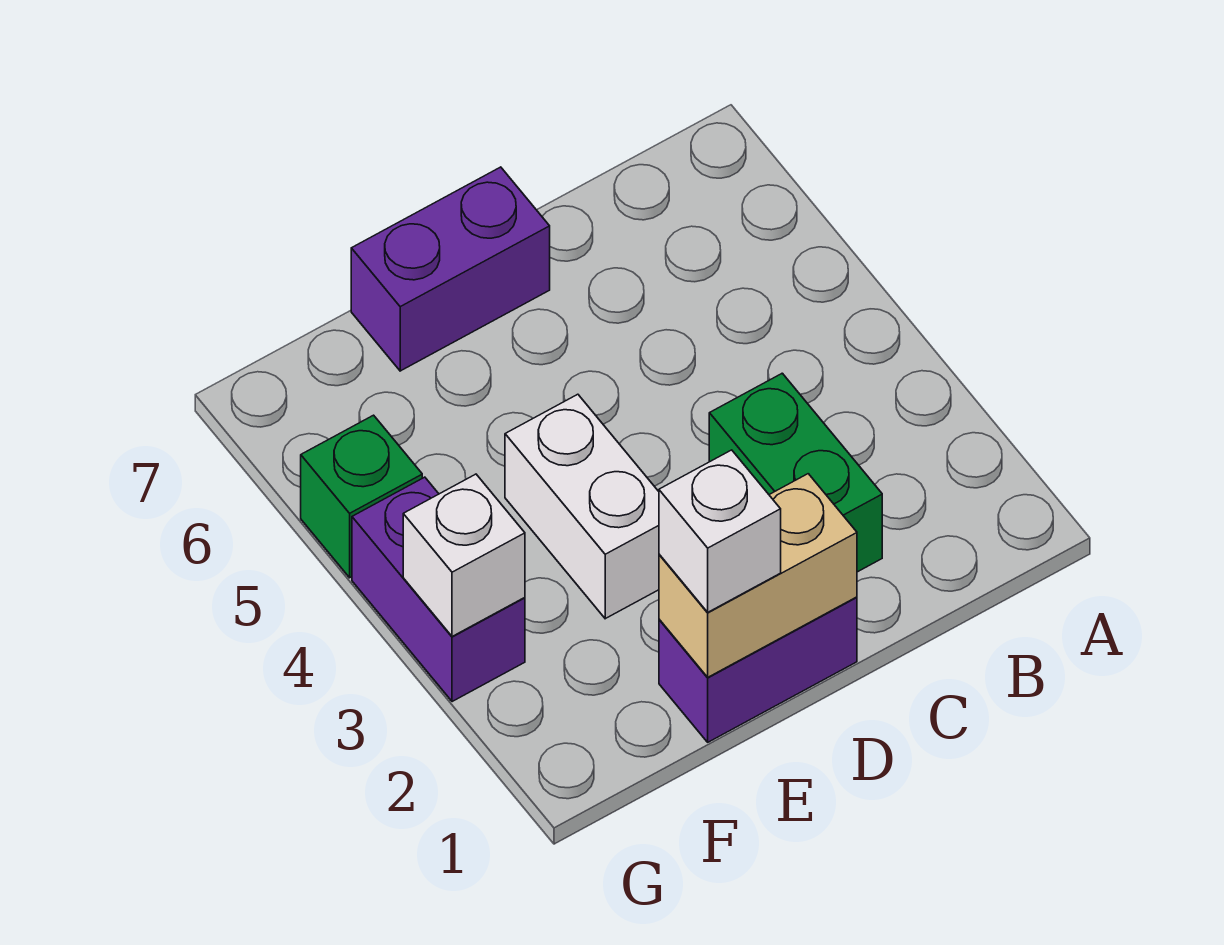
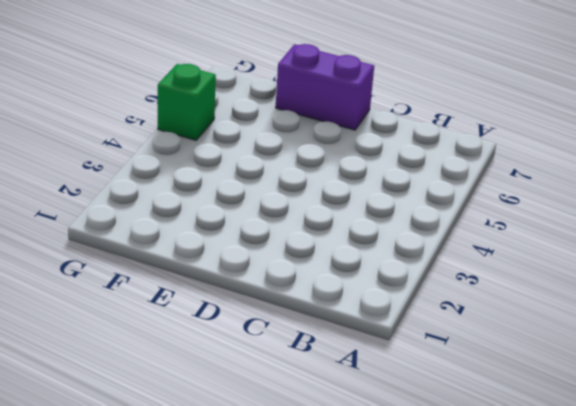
none -> green brick C2:C3 level 1
none -> purple brick D1:E1 level 1

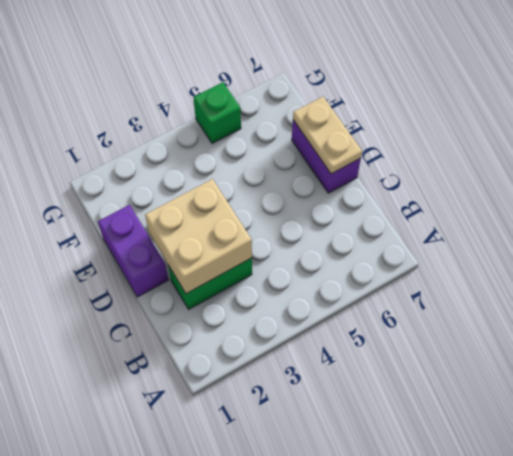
tan brick C2:D3 level 2 -> none
tan plate D7:E7 level 2 -> none
none -> white brick E3:E4 level 1
none -> purple brick G3:G4 level 1

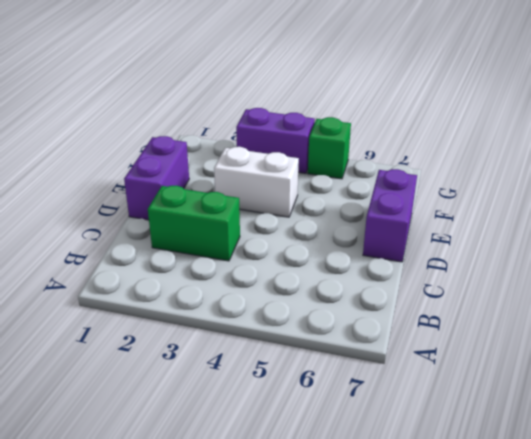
none -> tan brick D1:E1 level 2
none -> white brick G3 level 2

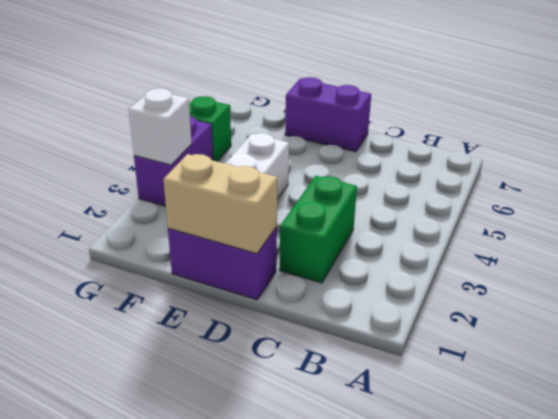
none -> white brick E1 level 3

